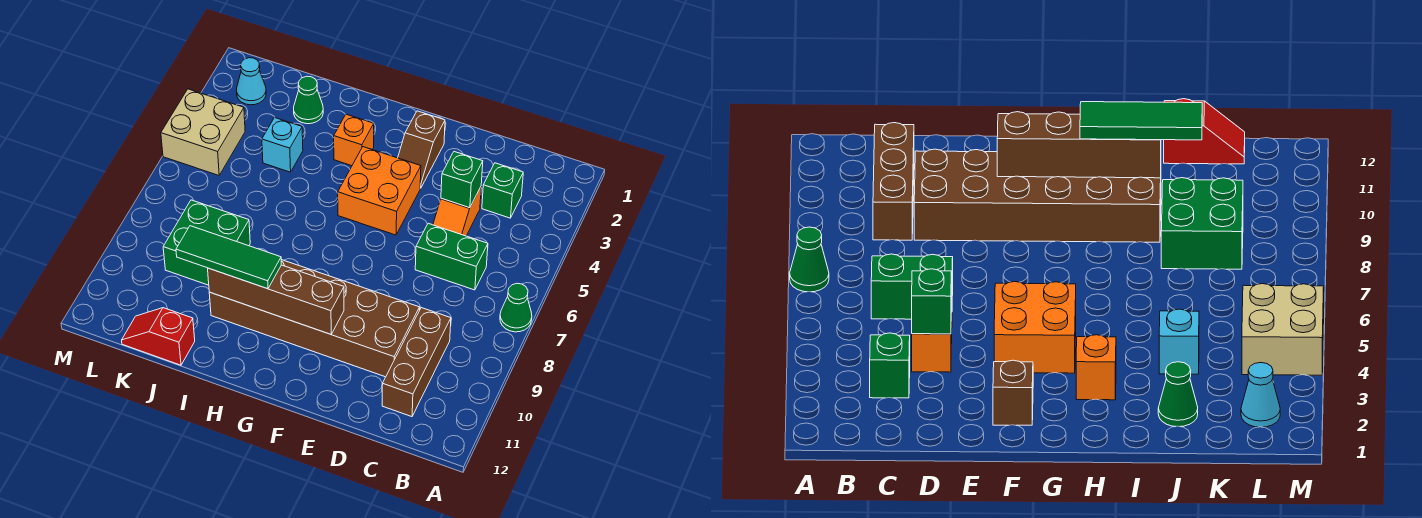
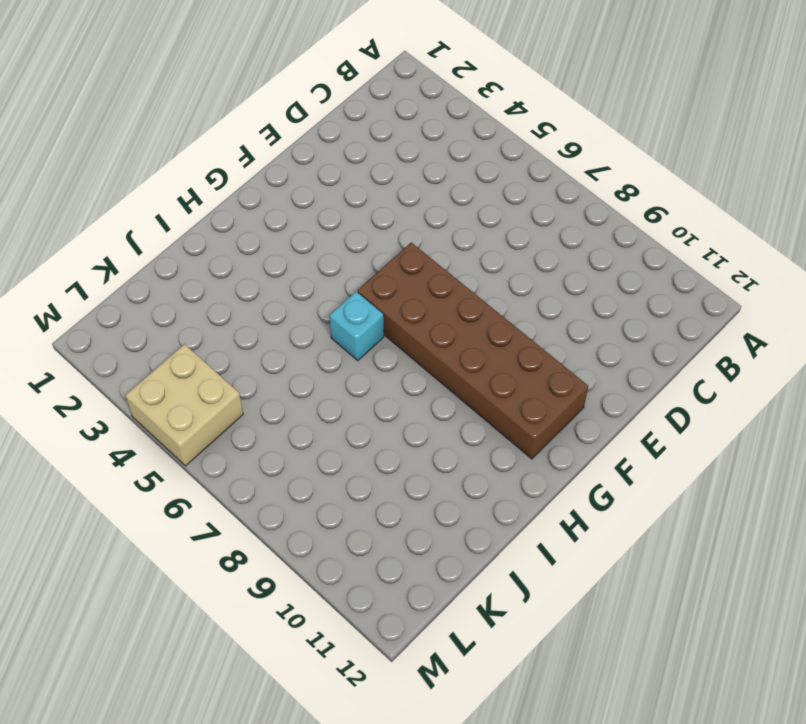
brown brick F6:G11 level 1 -> brown brick D9:I10 level 1
cyan brick H6 level 1 -> cyan brick J4 level 1
none -> green cone A7 level 1
none -> green brick C3 level 1
none -> green brick C6:D6 level 1

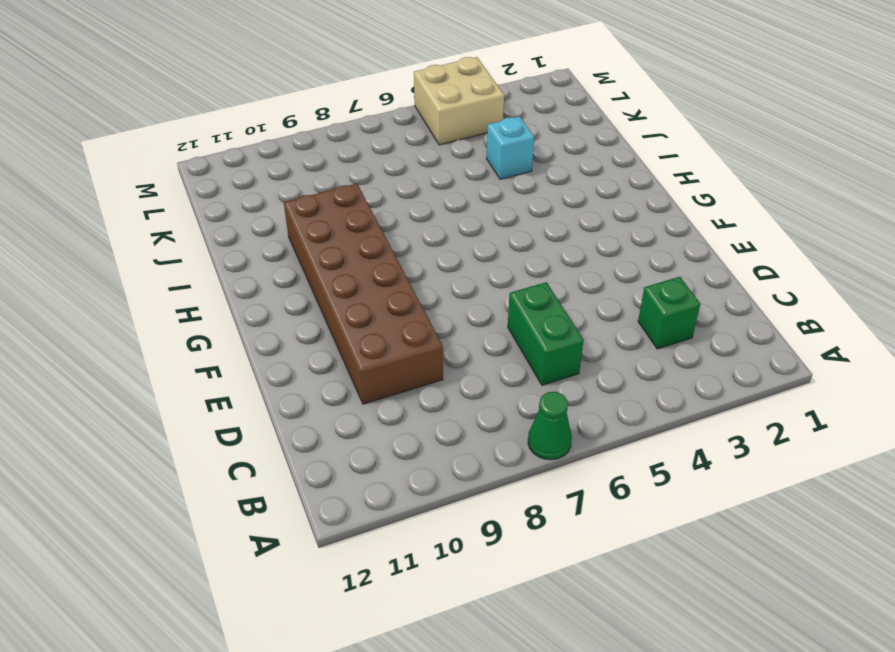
none -> brown brick C9:C11 level 1
none -> orange slope D4:D5 level 1 top 4
none -> brown slope F2:F3 level 1 top 2

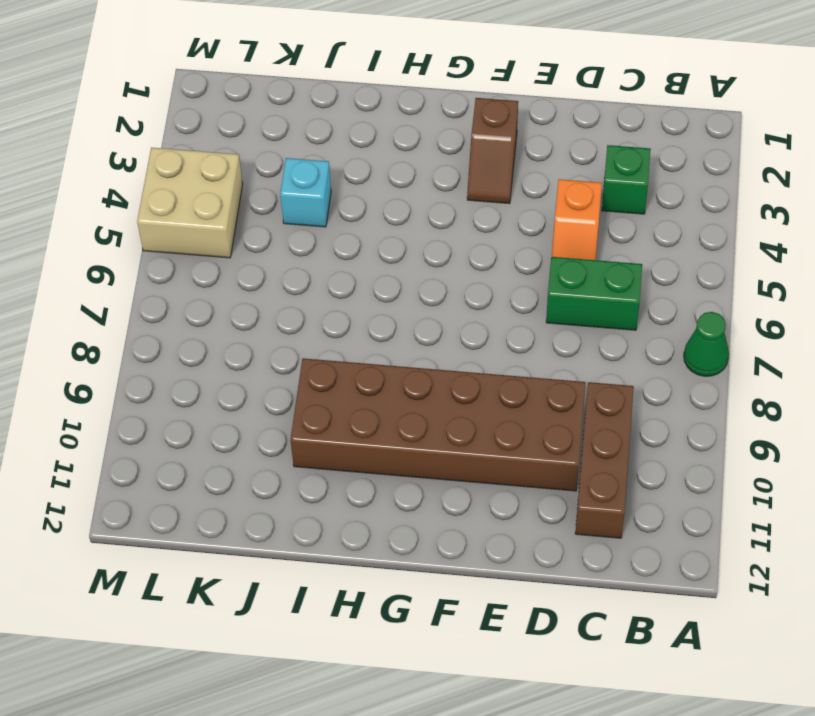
none -> orange brick F4:G5 level 1
none -> orange brick H3 level 1
none -> green cone J2 level 1

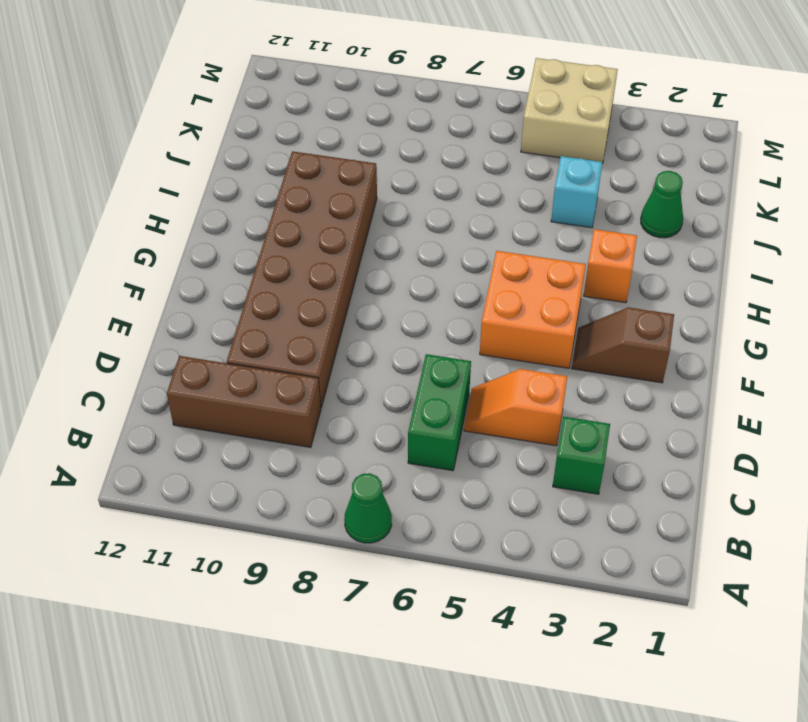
none -> green brick J8:K9 level 1
none -> red slope J12:K12 level 1 top J
none -> cyan cone L2 level 1

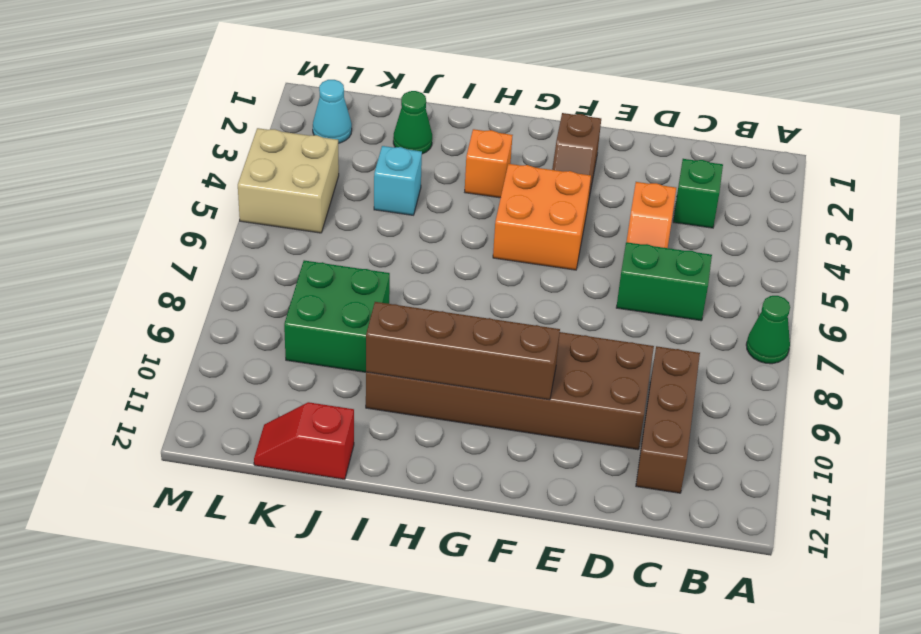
none -> green brick D4 level 2
none -> green tile H10:J10 level 3

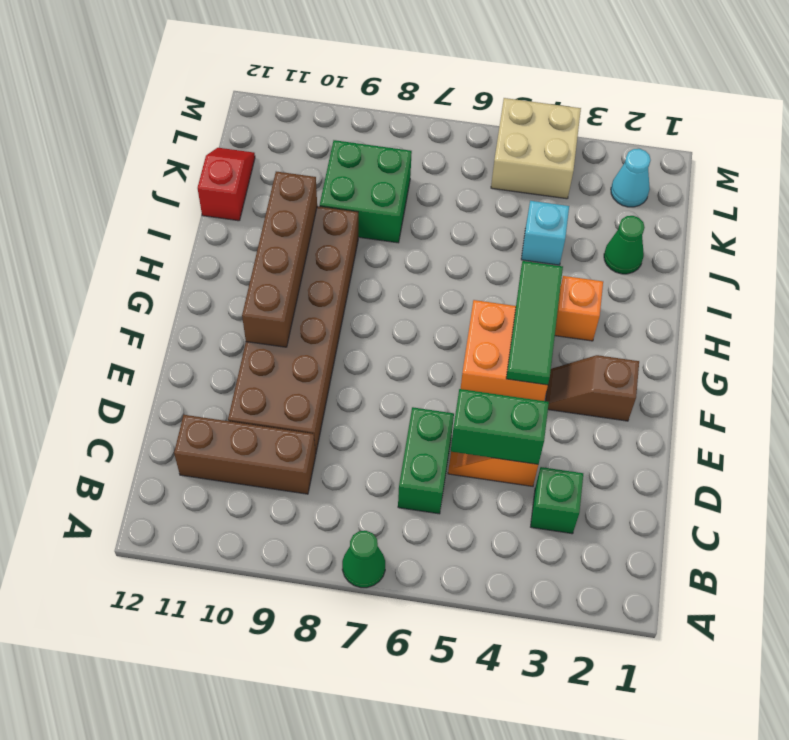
green brick D4:D5 level 2 -> green brick D4 level 2
green tile F4:H4 level 2 -> green tile H10:J10 level 3

